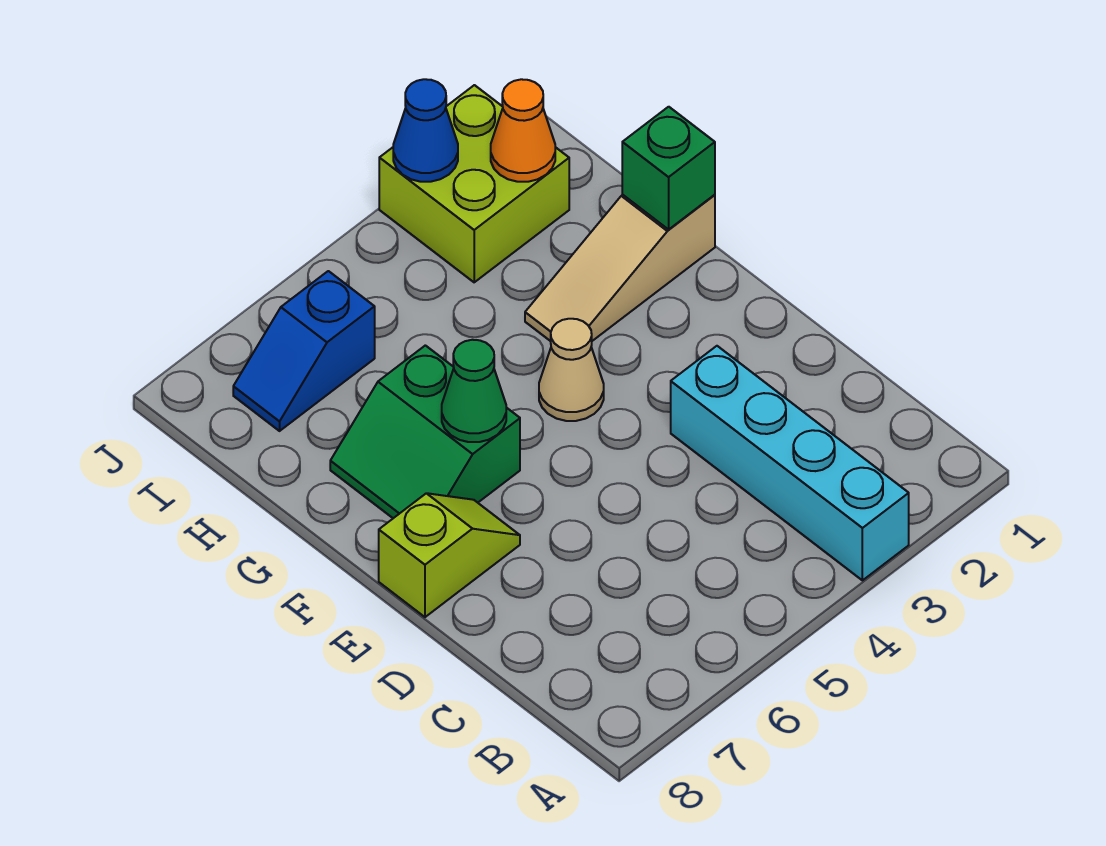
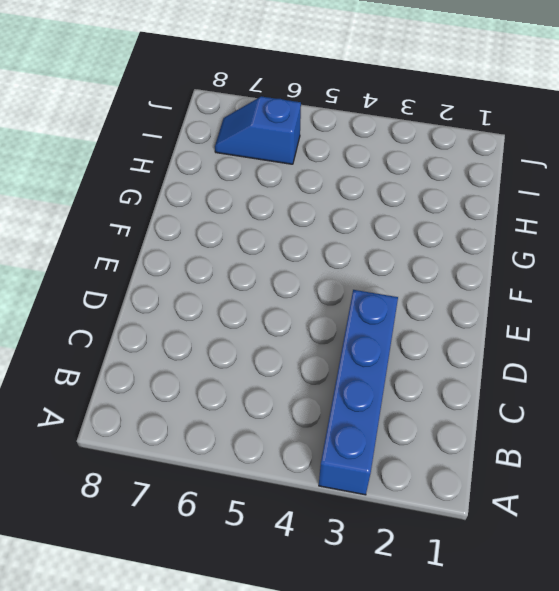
blue brick A3:D3 level 1 -> cyan brick A3:D3 level 1
none -> lime slope E7:E8 level 1 top 8
none -> tan cone F4 level 1

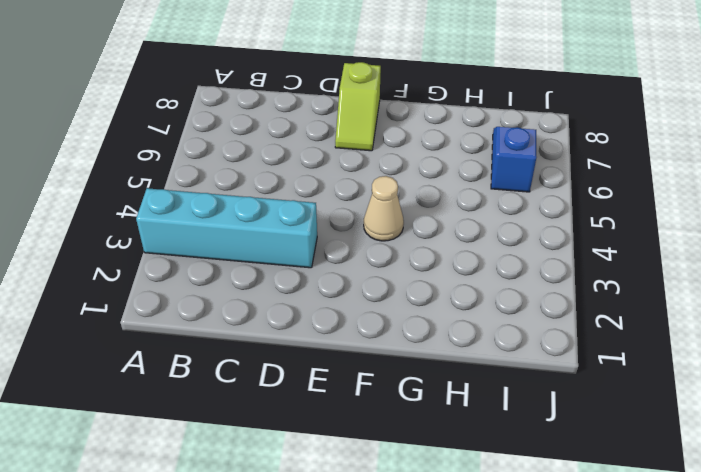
none -> green slope F6:G7 level 1 top 6
none -> tan slope G1:G3 level 1 top 1

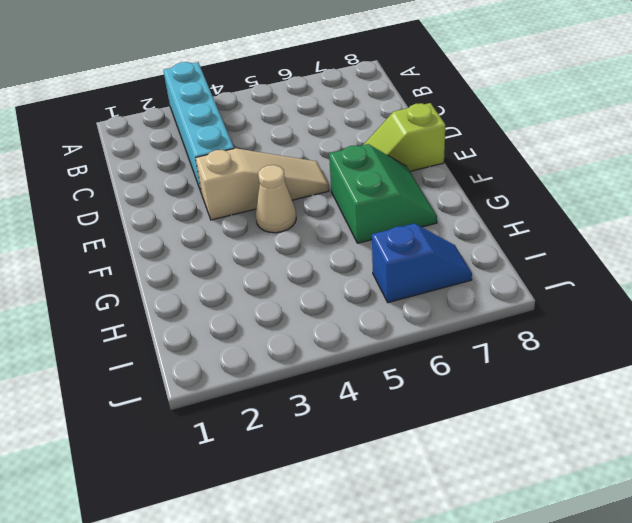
tan slope E3:E5 level 1 top 3 -> tan slope G1:G3 level 1 top 1
none -> lime brick I2:J3 level 1
none -> green cone F6 level 2

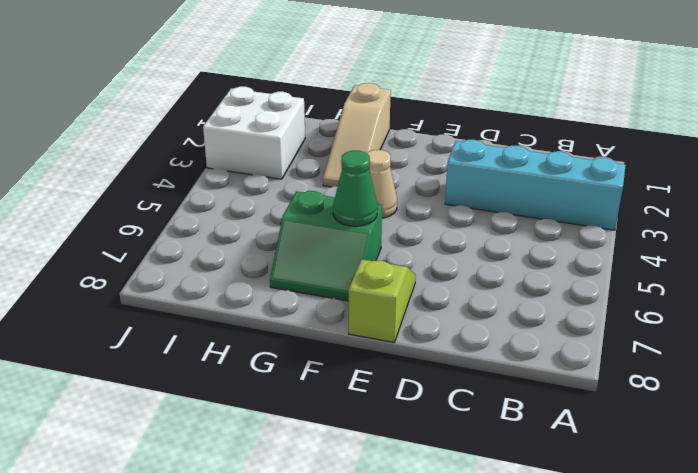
white brick I2:J3 level 1 -> lime brick I2:J3 level 1
none -> blue slope I6:I7 level 1 top 6
none -> green brick G1 level 2

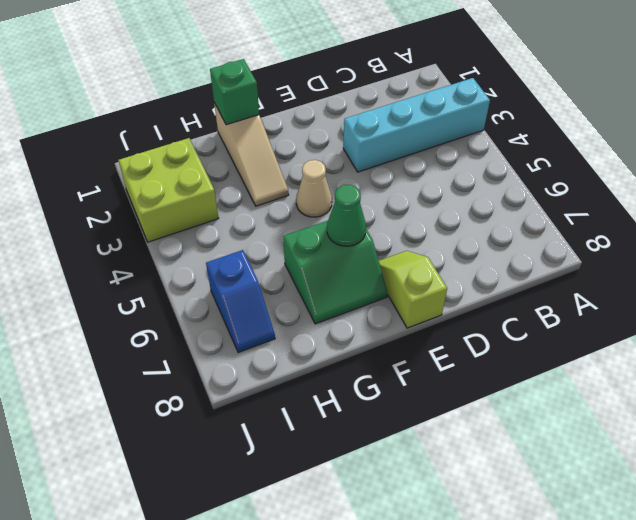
none -> orange cone I2 level 2
none -> blue cone J3 level 2

